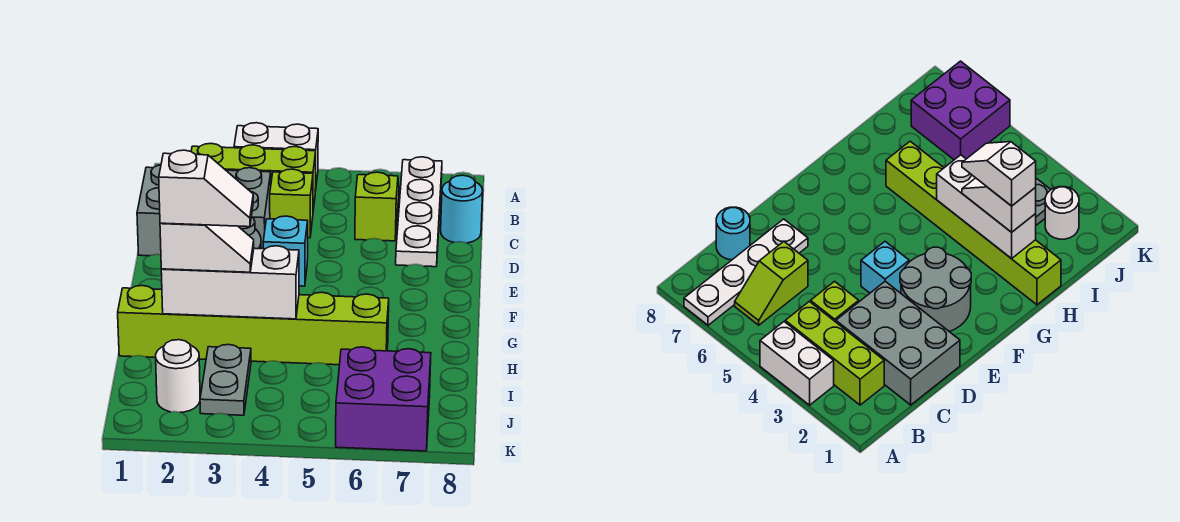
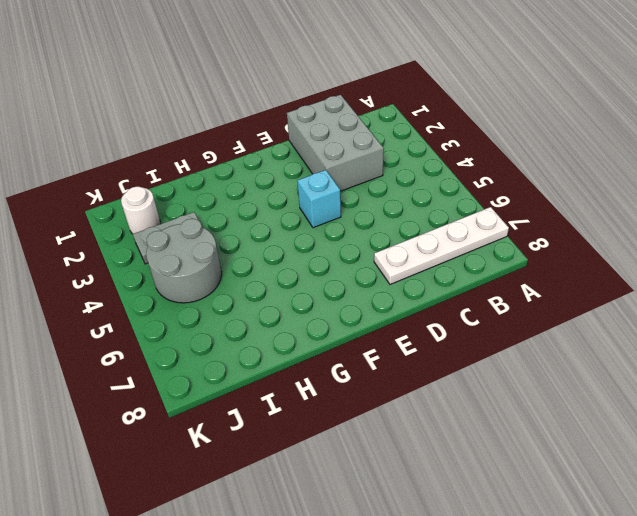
grey round brick I4:J5 level 1 -> grey round brick E2:F3 level 1
none -> white brick A3:A4 level 1
none -> lime brick B2:B4 level 1
none -> lime slope B6:C6 level 1 top C

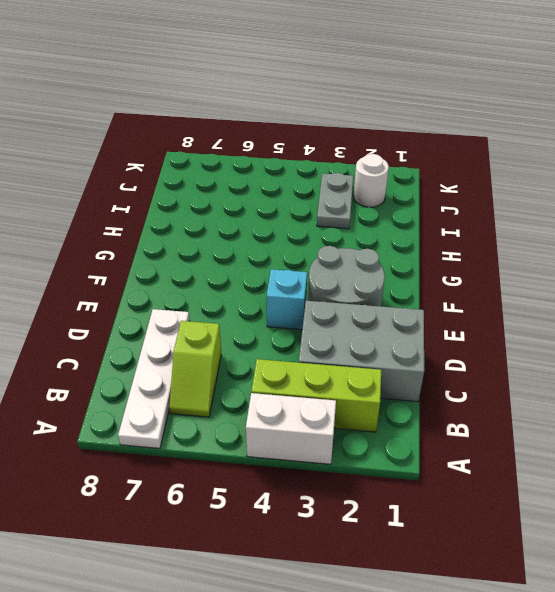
none -> lime brick C4 level 1
none -> cyan round brick C8 level 1
none -> lime brick H1:H6 level 1

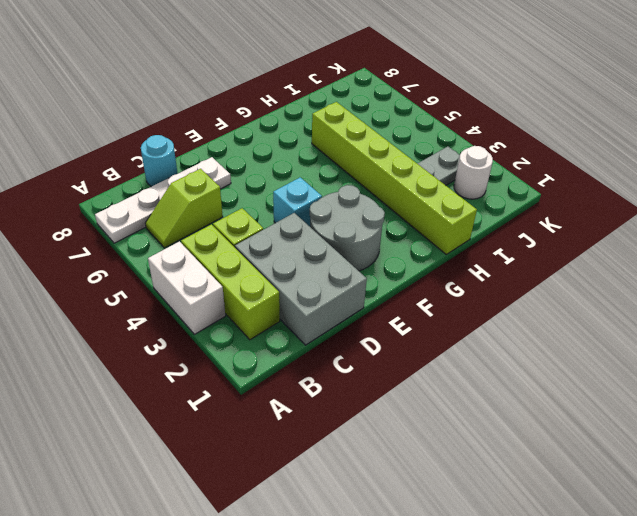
none -> purple brick J6:K7 level 1
none -> white brick H2:H4 level 2
none -> white slope H2:H3 level 3 top 2

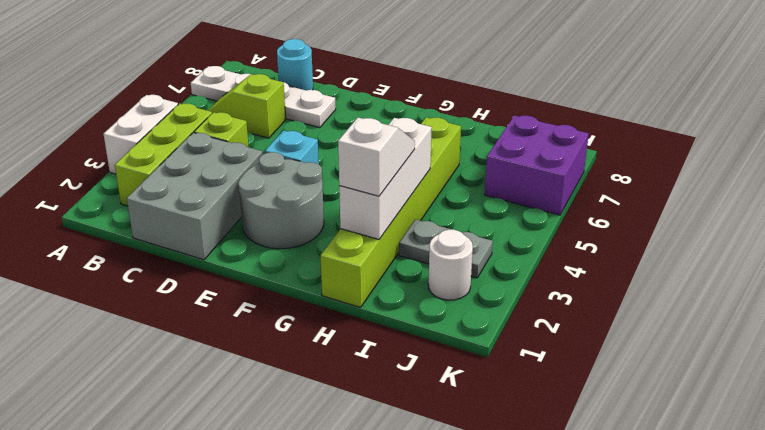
none -> white slope H2:H3 level 4 top 2

